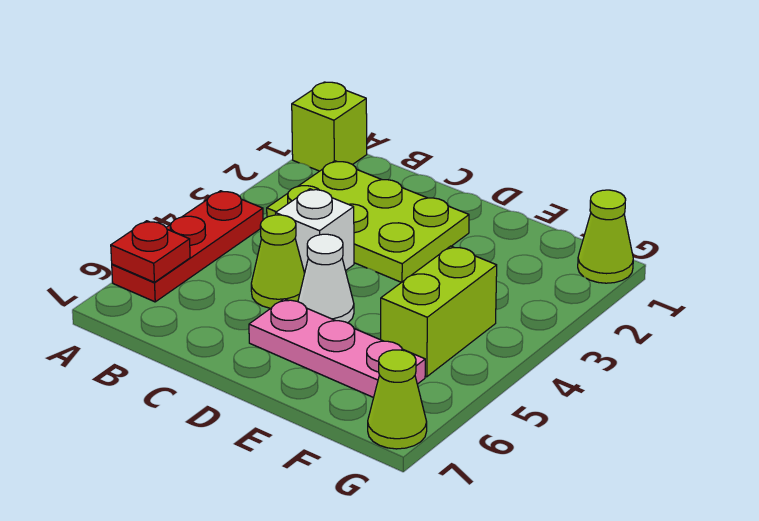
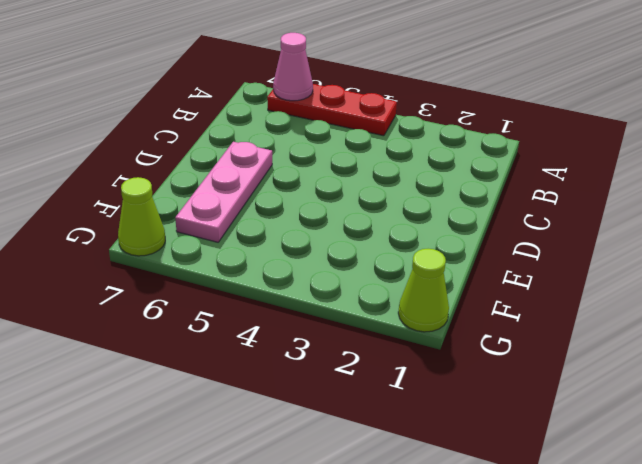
pink cone A6 level 2 -> red plate A6 level 2
none -> lime brick A1 level 1
none -> lime plate B2:D3 level 1

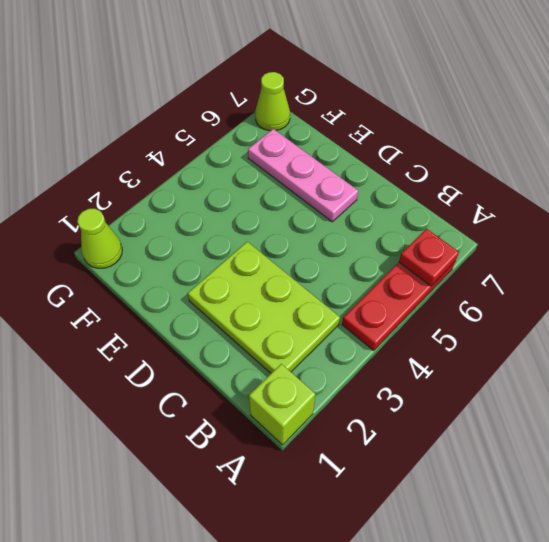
none -> white brick C4 level 1
none -> lime cone C5 level 1

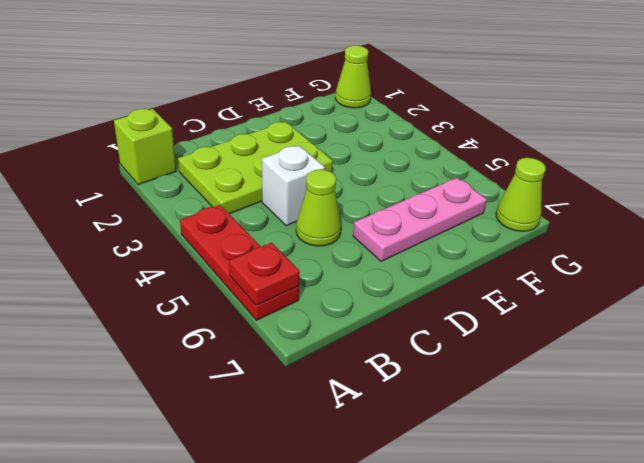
none -> white cone D5 level 1
none -> lime brick F4:F5 level 1

